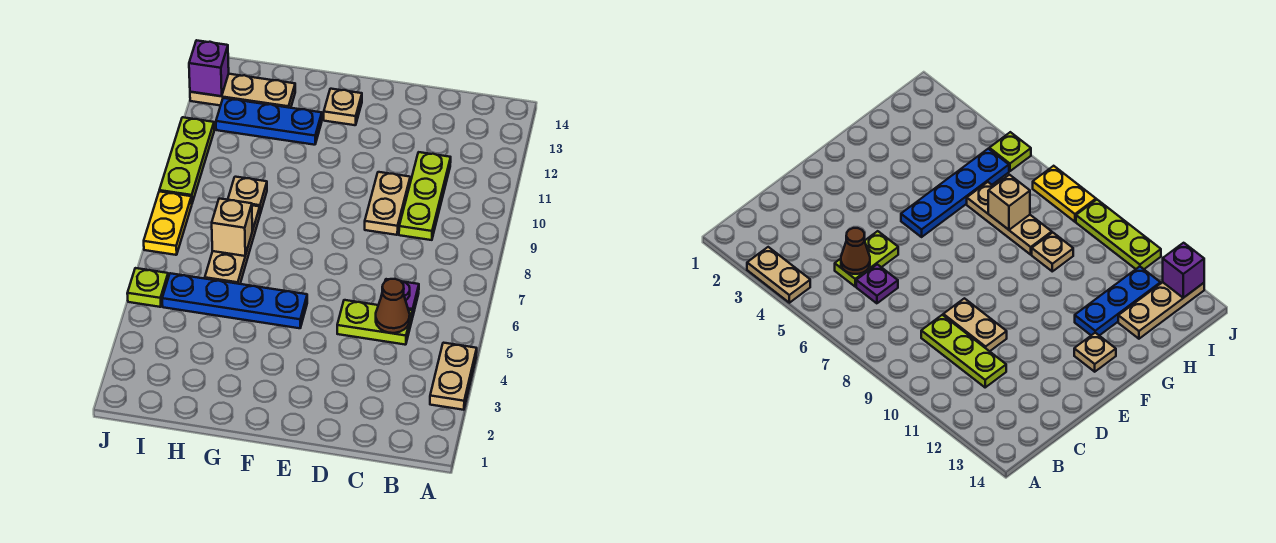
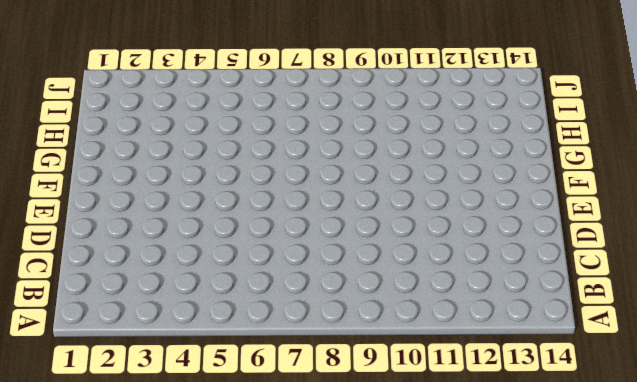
none -> tan plate A3:A4 level 1
none -> lime plate C5:D5 level 1
none -> purple plate C6 level 1

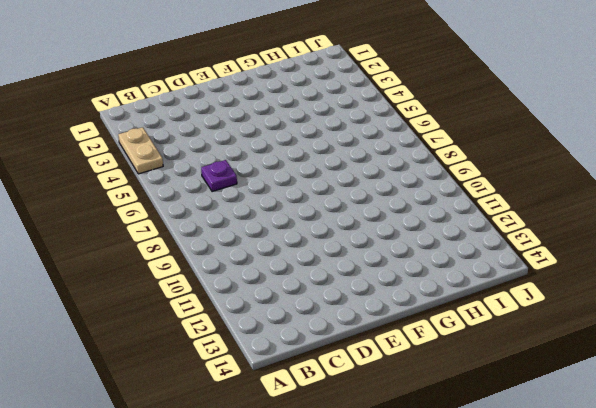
none -> lime plate C5:D5 level 1
none -> lime plate C9:C11 level 1
none -> tan plate D9:D10 level 1

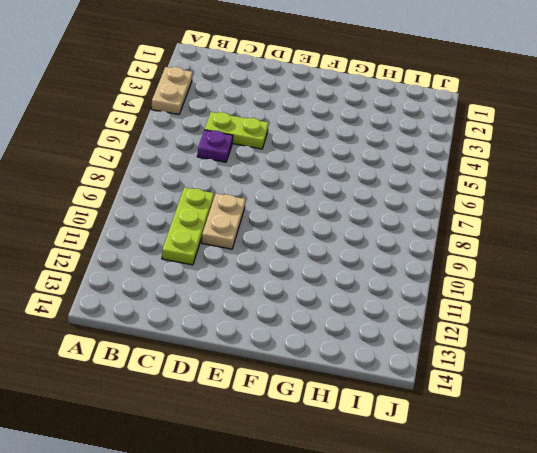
none -> blue plate F5:I5 level 1
none -> tan plate F13 level 1
none -> blue plate G12:I12 level 1

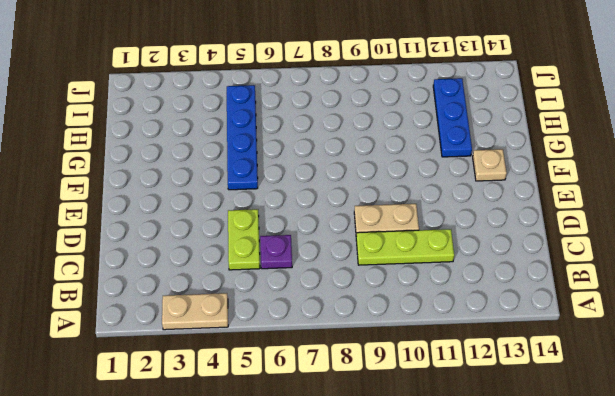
none -> tan plate H6:H8 level 1
none -> tan plate H9 level 1
none -> tan plate H13:J13 level 1

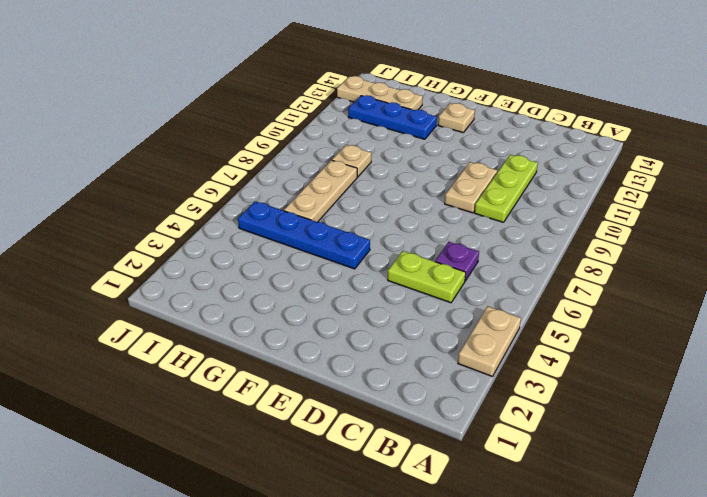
none -> lime plate J5 level 1
none -> yellow plate J7:J8 level 1
none -> lime plate J9:J11 level 1

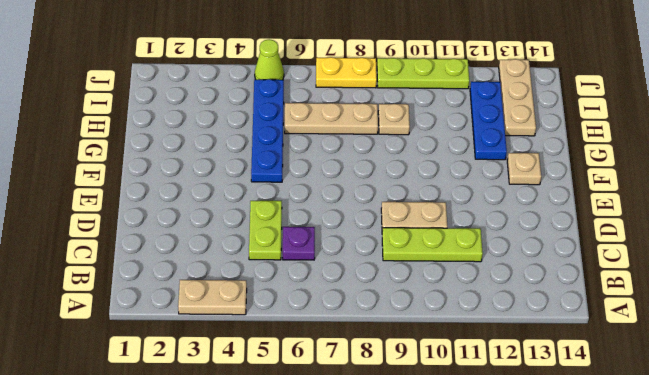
lime cone J5 level 1 -> lime plate J5 level 1
none -> brown cone C5 level 2
none -> tan brick H7 level 2
none -> purple brick J13 level 2

